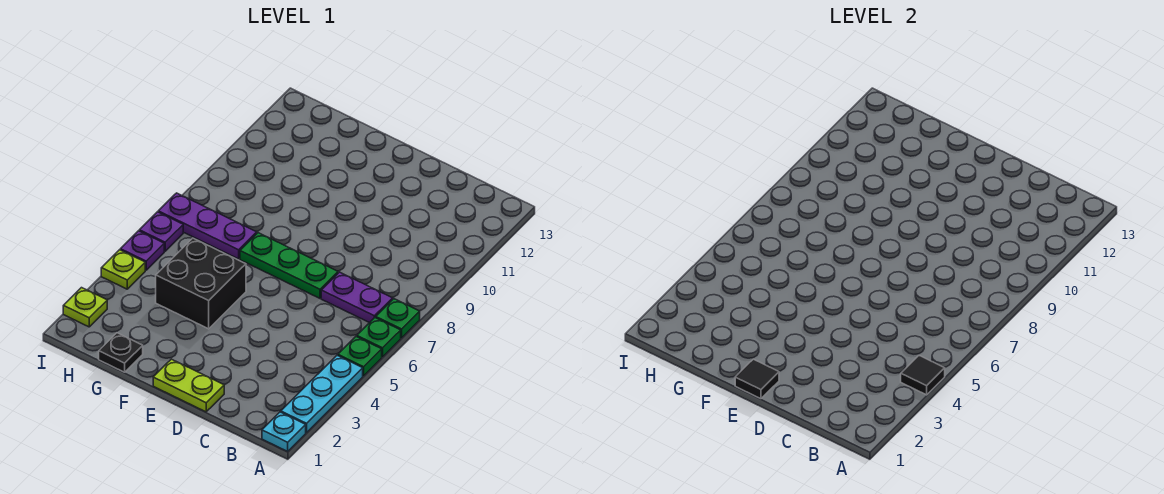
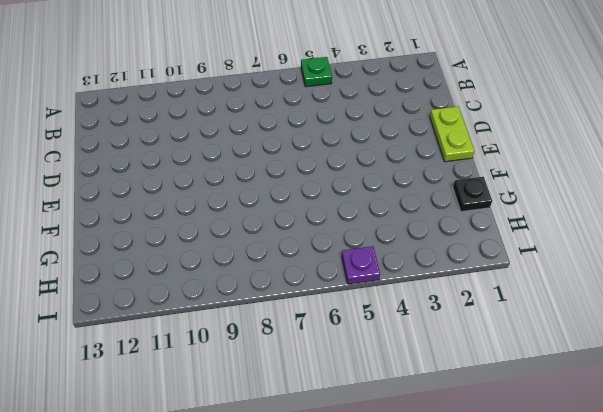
none -> cyan plate A1 level 1
none -> cyan plate A2:A4 level 1
none -> green plate A6 level 1

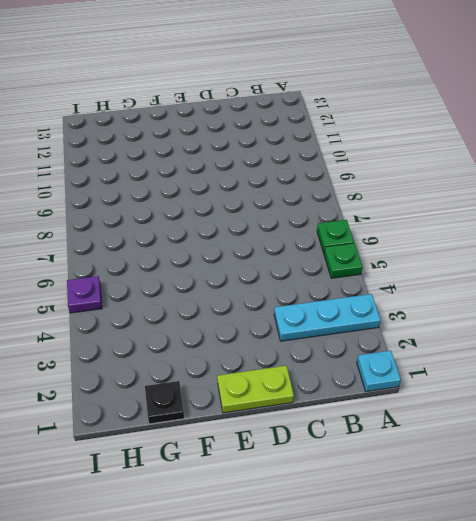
cyan plate A3:C3 level 1 -> cyan plate A2:A4 level 1
none -> green plate A7 level 1
none -> purple plate B7:C7 level 1
none -> green plate D7:F7 level 1

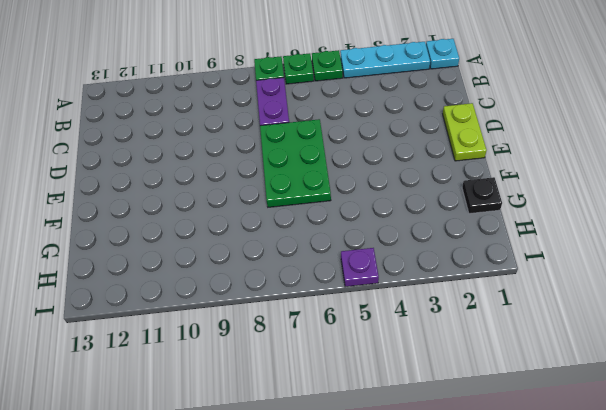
green plate D6:F7 level 1 -> green plate D7:F7 level 1
none -> black brick F4:G5 level 1
none -> purple plate G7:I7 level 1
none -> lime plate I2 level 1

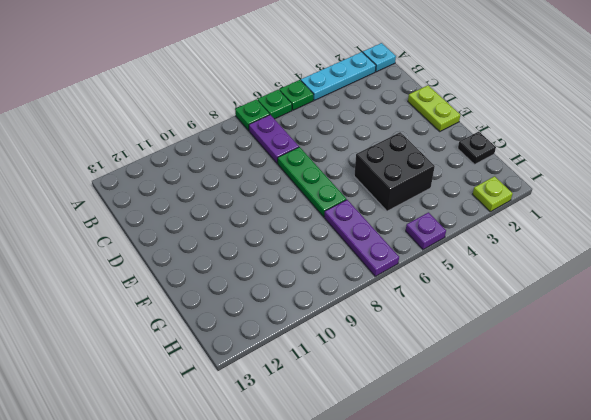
none -> lime plate I4 level 1
none -> purple plate I6 level 1
none -> black tile A4 level 2

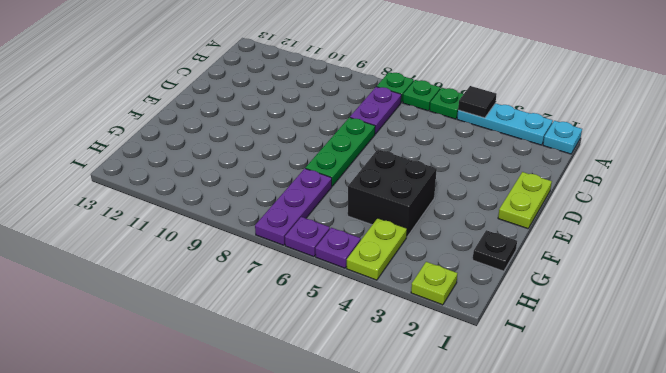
lime plate H4:I4 level 1 -> lime plate I4 level 1
none -> black tile E1 level 2

